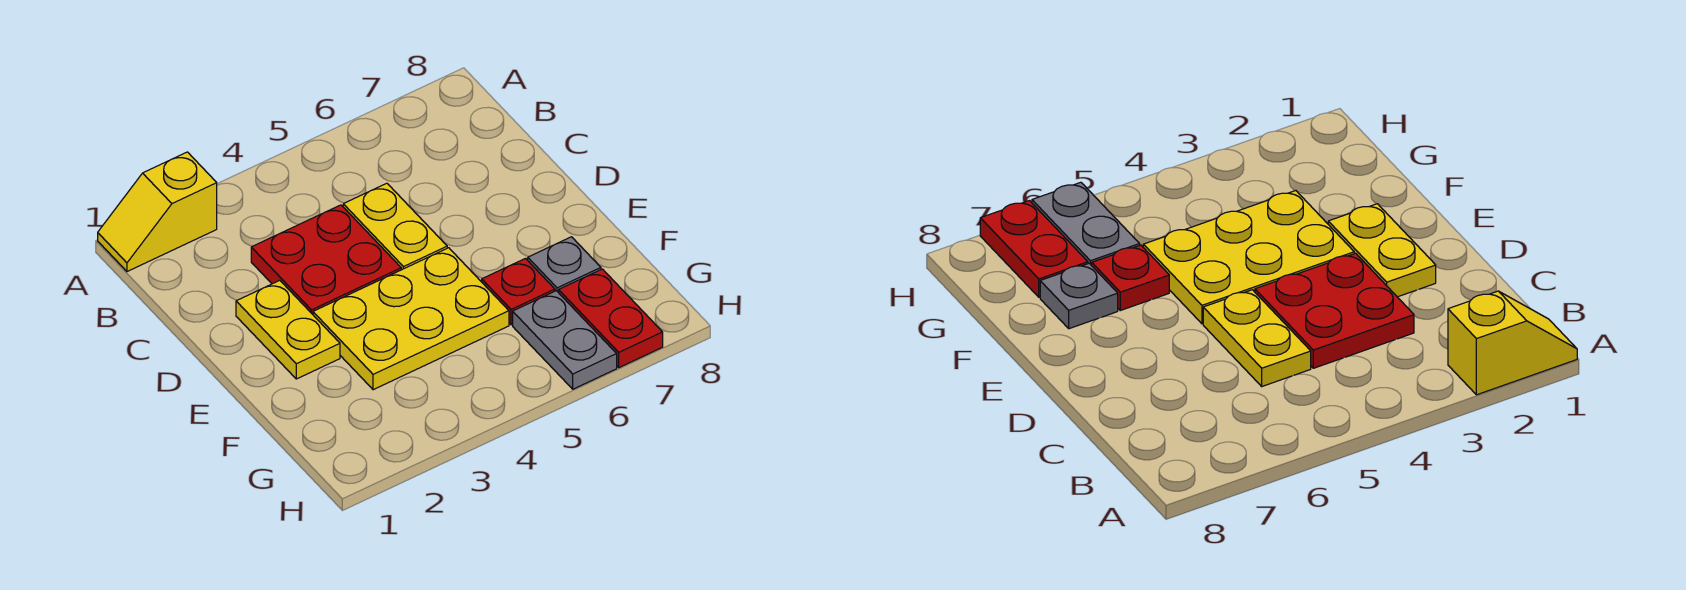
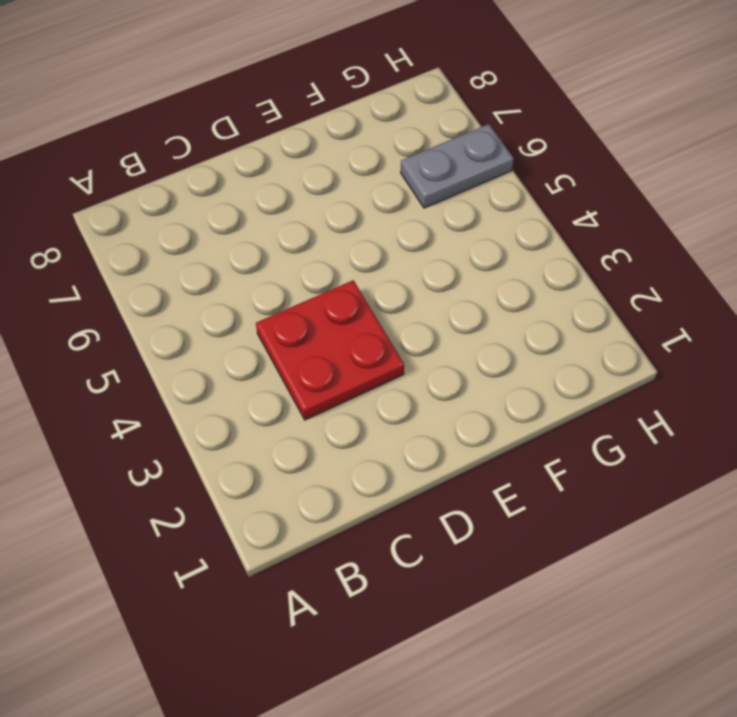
none -> yellow slope A1:A2 level 1 top 2
none -> yellow plate C5:D5 level 1

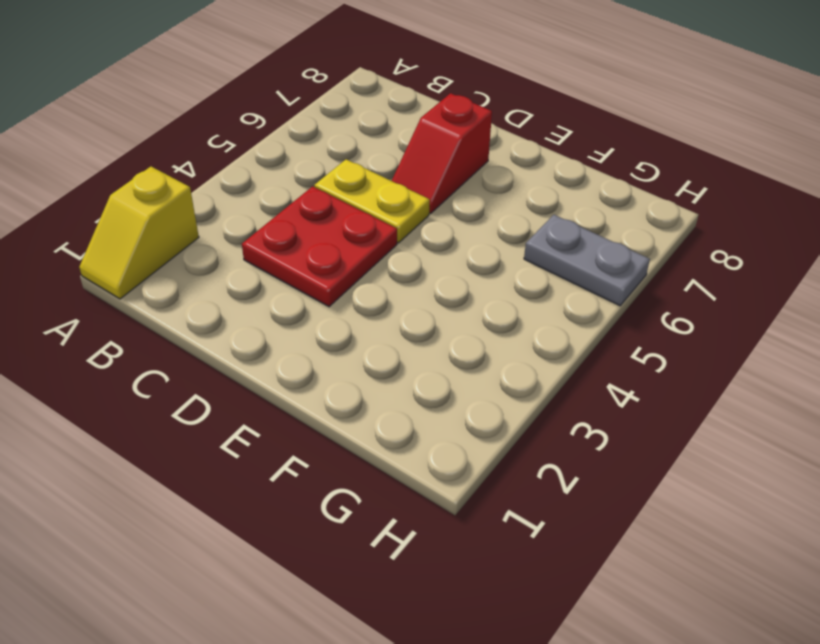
red slope D6:D7 level 1 top 7 -> none
none -> yellow plate D2:E2 level 1
none -> yellow plate E3:F5 level 1

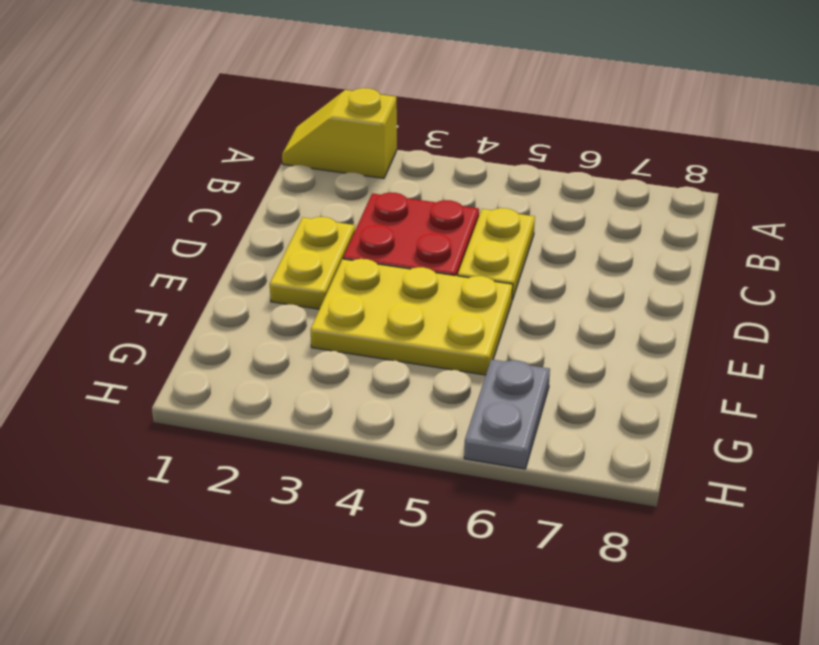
none -> red plate F6 level 1
none -> grey plate F7 level 1

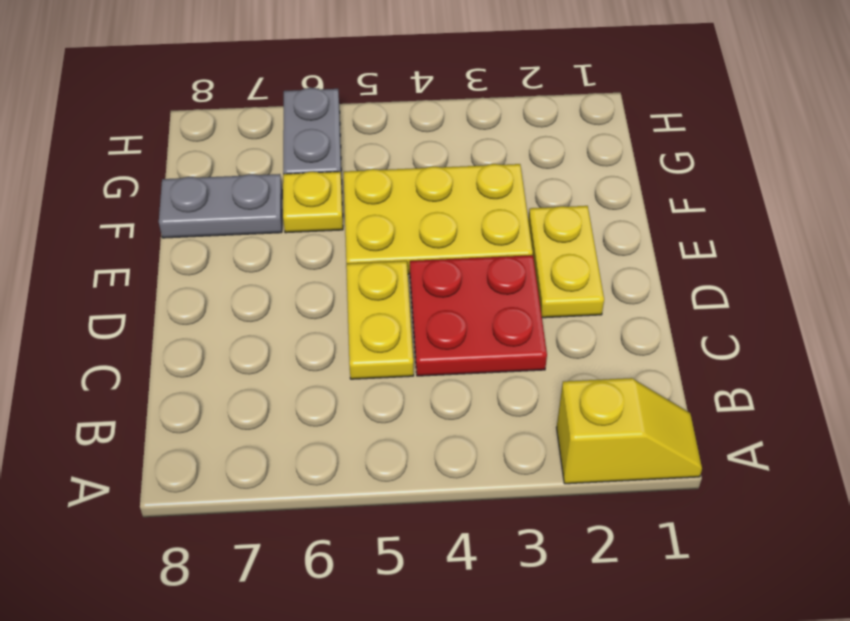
yellow plate F6 level 1 -> red plate F6 level 1
grey plate F7:F8 level 1 -> grey plate F7 level 1
none -> red plate G7:H7 level 1

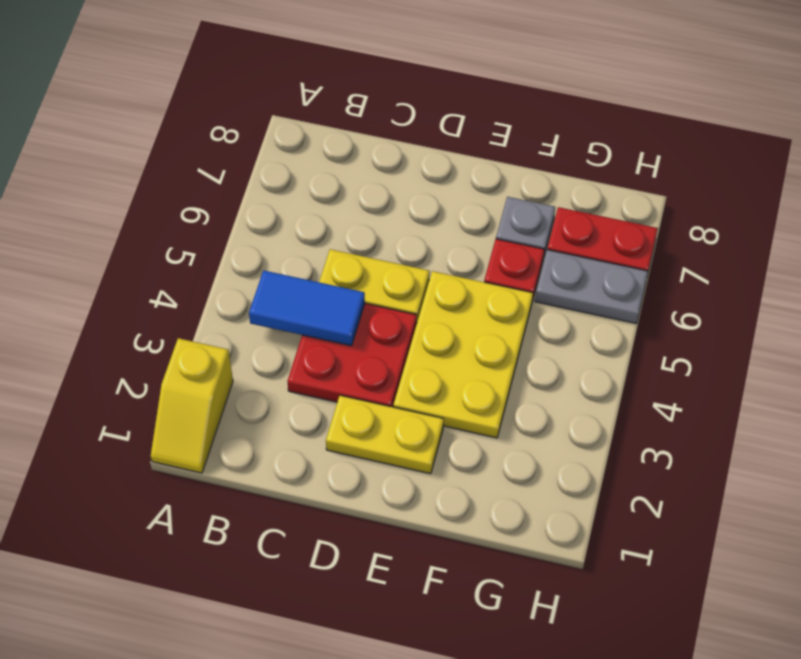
blue tile B4:C4 level 2 -> none

